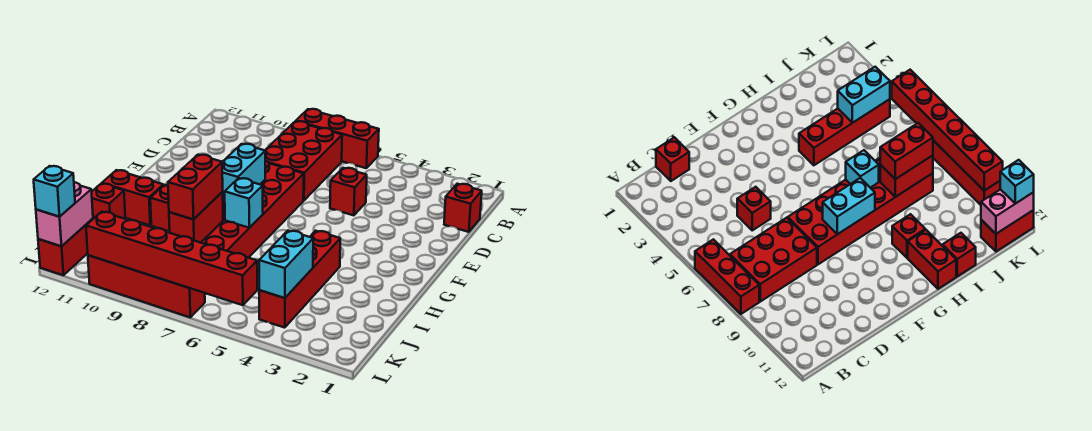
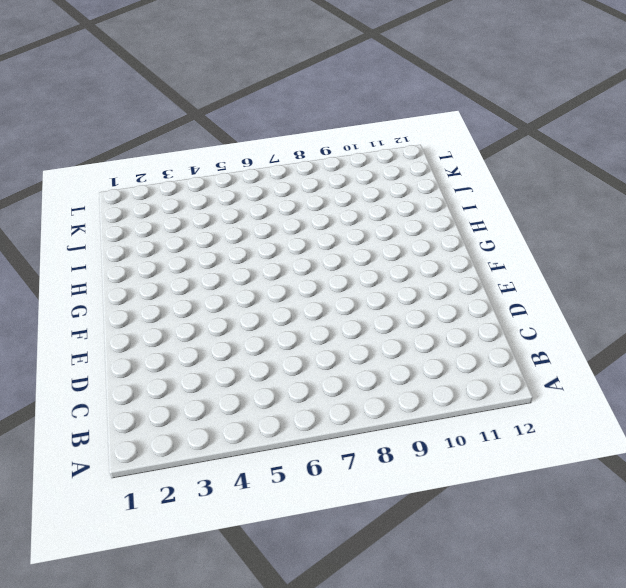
none -> red brick A6:A8 level 1
none -> red brick B7:D8 level 1
none -> red brick C1 level 1

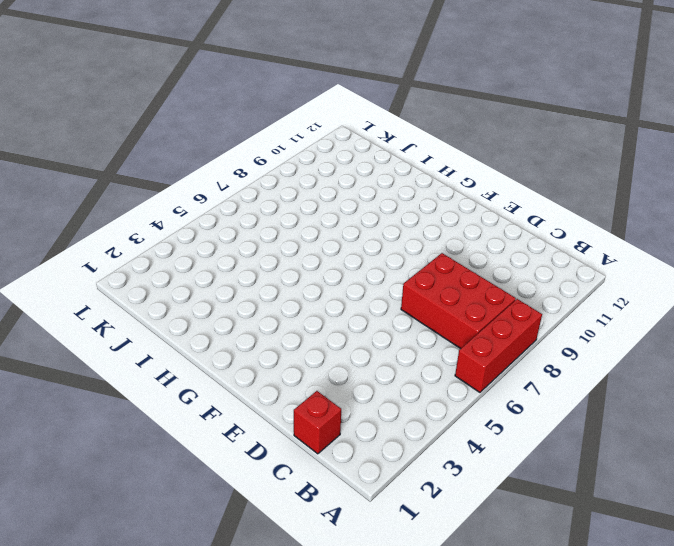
none -> red brick D5 level 1
none -> red brick E7:J8 level 1
none -> red brick H4:K4 level 1

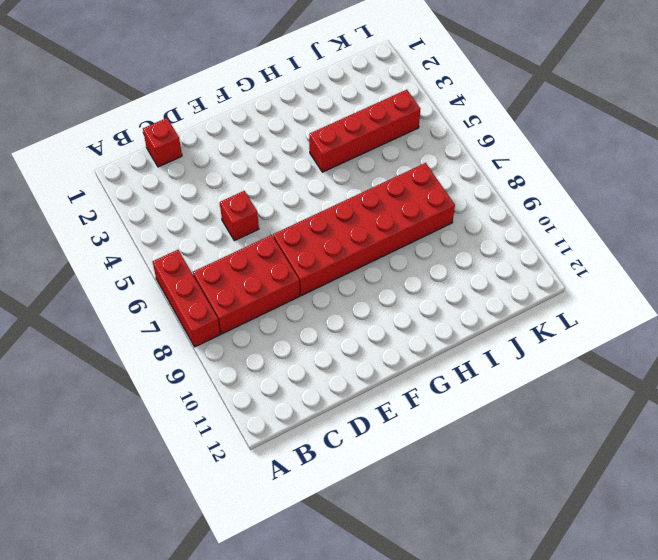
none -> red brick H10 level 1
none -> red brick H11:H12 level 1
none -> red brick I12 level 1

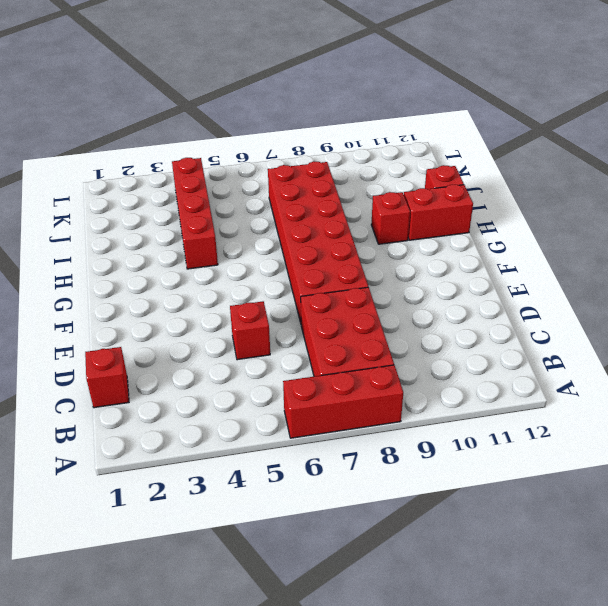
none -> red brick K12:L12 level 1
none -> red brick L7:L10 level 1
none -> cyan brick F8:G8 level 2

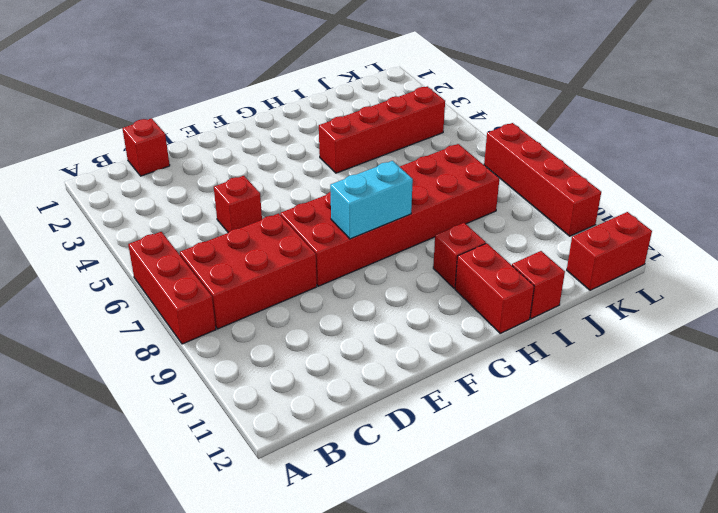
none -> cyan brick H7 level 2
none -> red brick I8:J8 level 2
none -> cyan brick J4:K4 level 2

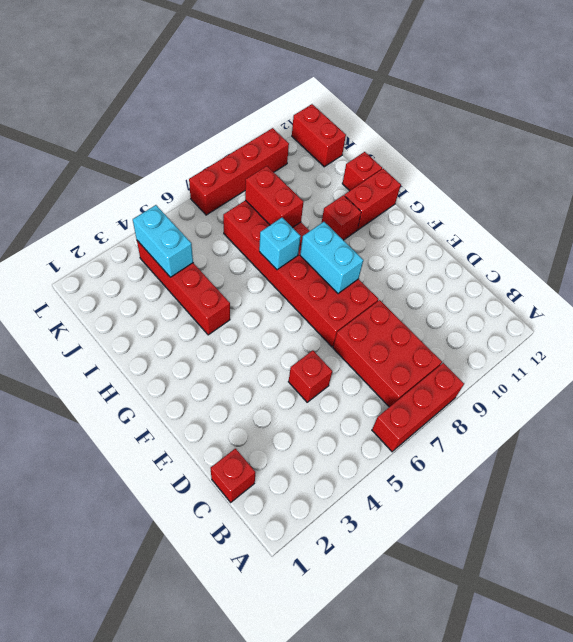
none -> pink brick K12:L12 level 2
none -> red brick L5:L10 level 2
none -> red brick I8:J8 level 3

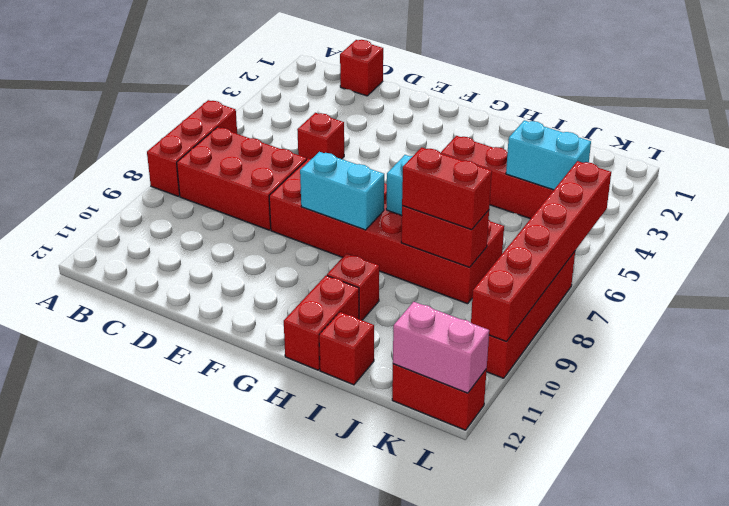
none -> cyan brick L12 level 3

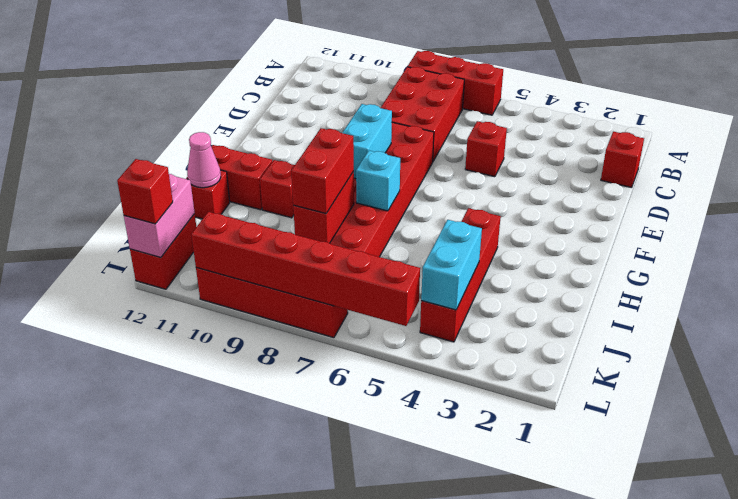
pink cone I12 level 2 -> none
red brick L12 level 3 -> cyan brick L12 level 3

